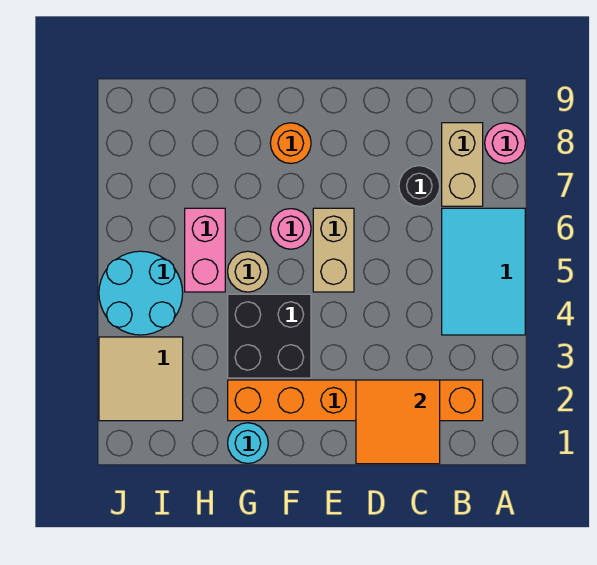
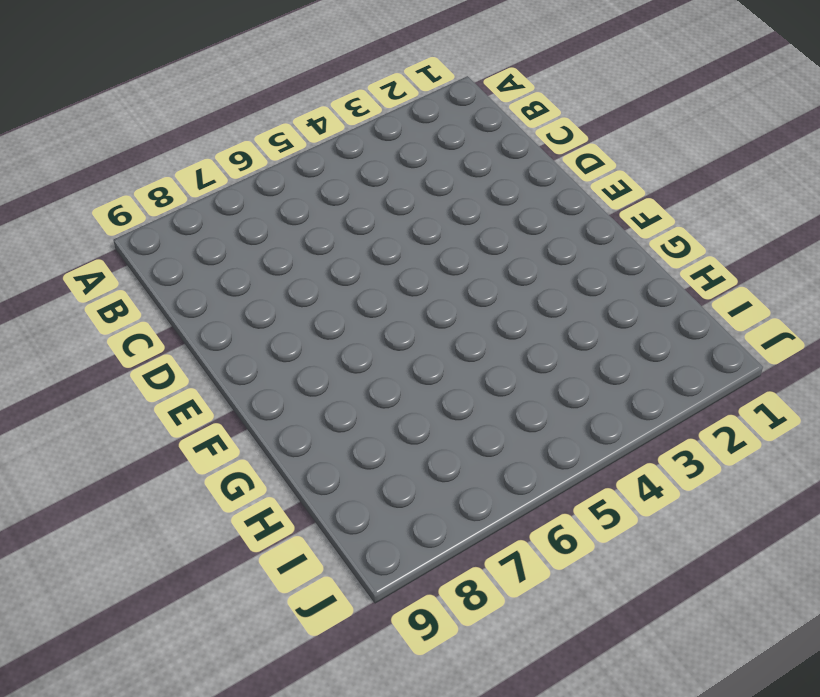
none -> cyan tile A4:B6 level 1
none -> pink round brick A8 level 1
none -> orange brick B2:G2 level 1

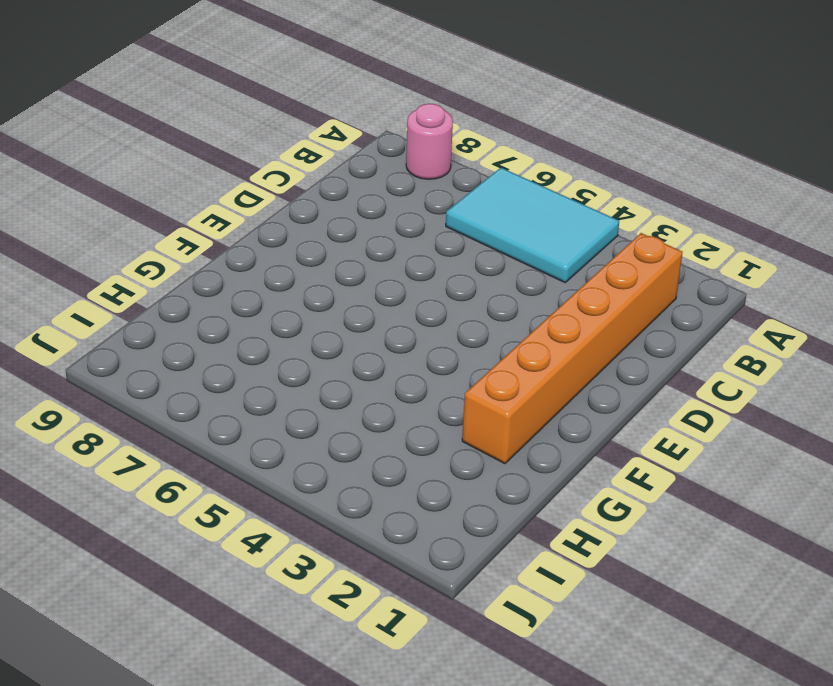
none -> tan brick B7:B8 level 1
none -> black round brick C7 level 1
none -> tan brick E5:E6 level 1

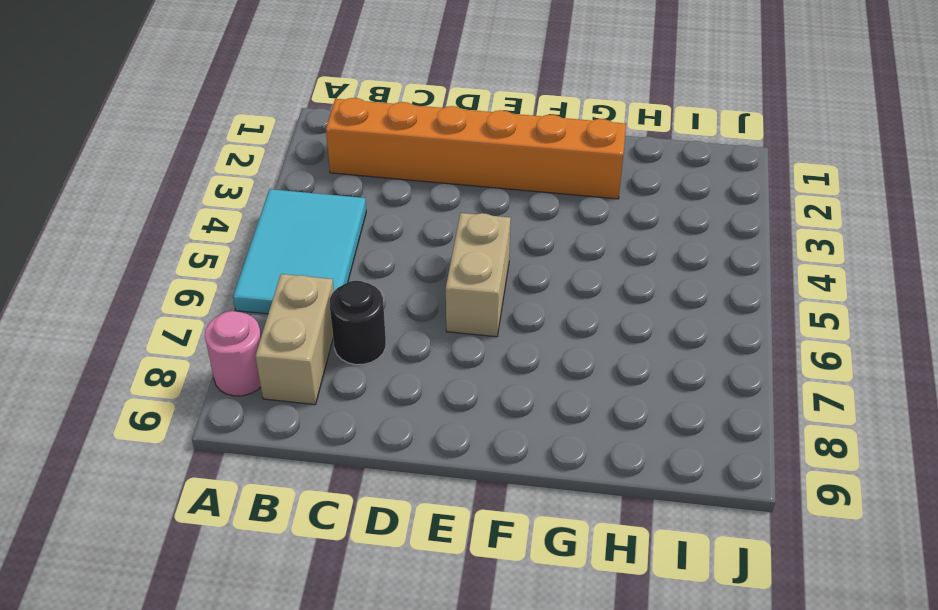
none -> black brick F3:G4 level 1
none -> pink round brick F6 level 1
none -> orange round brick F8 level 1

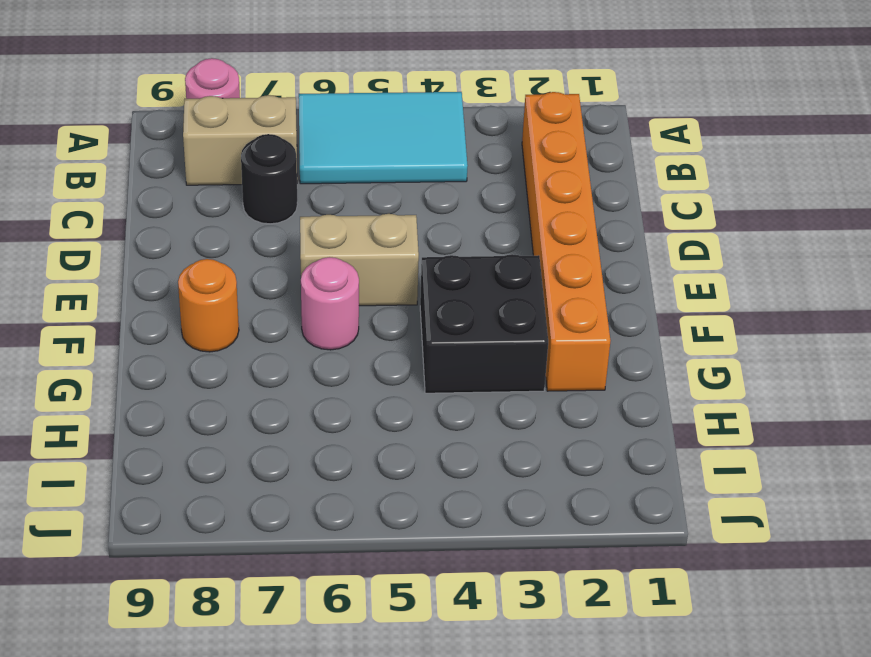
none -> cyan round brick G1 level 1
none -> tan round brick G5 level 1
none -> pink brick H5:H6 level 1

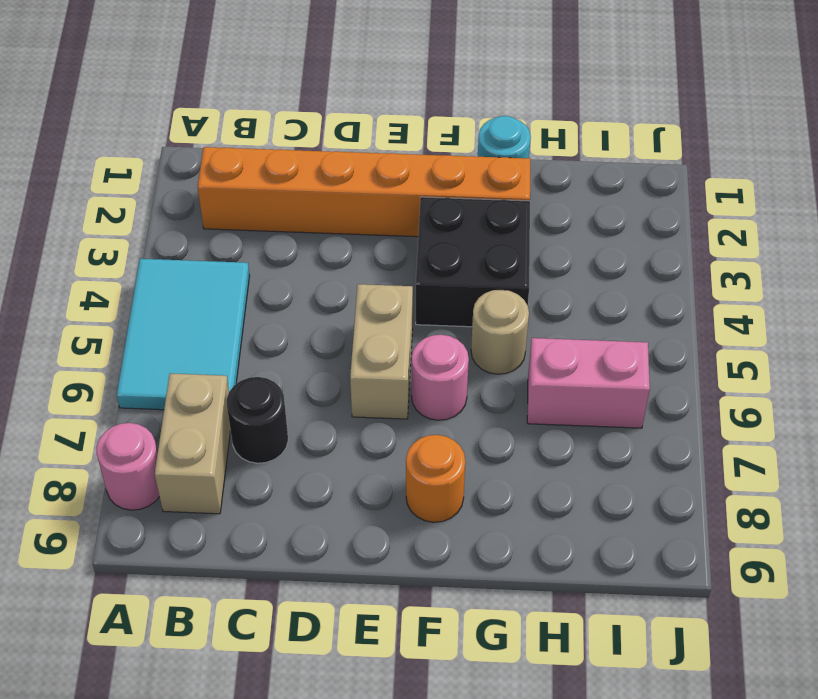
pink brick H6:I6 level 1 -> pink brick H5:H6 level 1
none -> tan tile I2:J3 level 1
none -> cyan round brick I4:J5 level 1
none -> orange tile C1:D2 level 2

